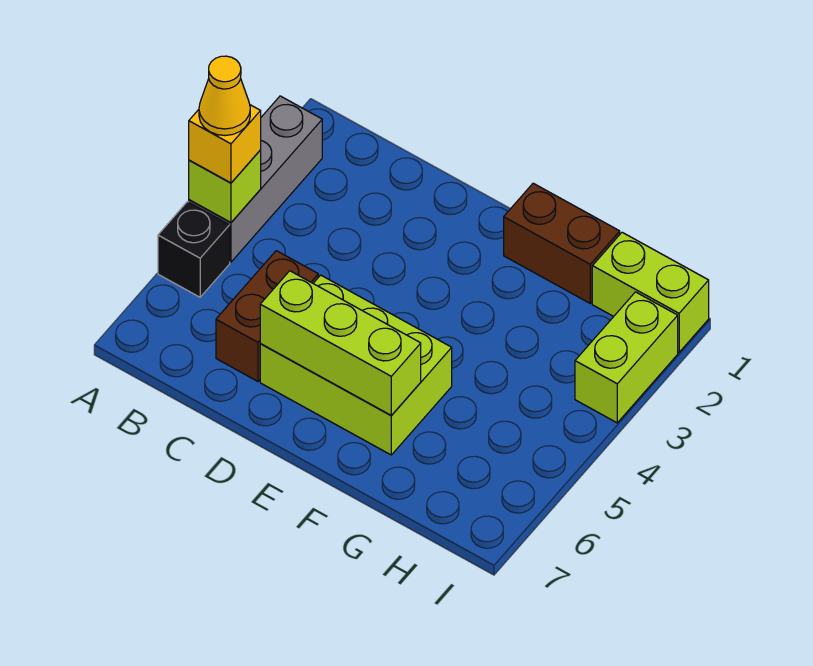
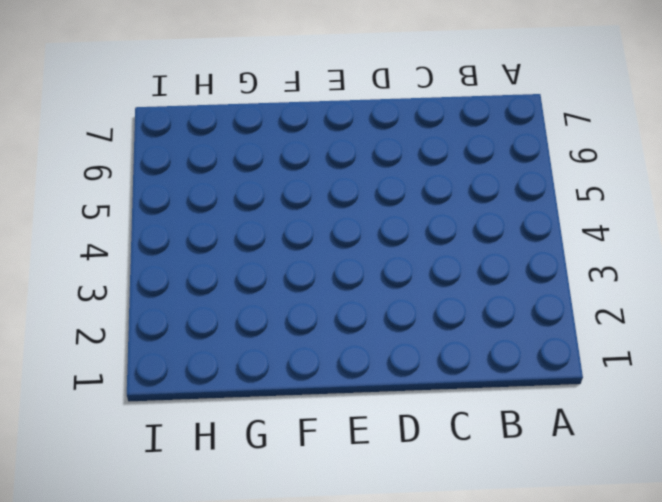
none -> grey brick A2:A4 level 1
none -> black brick A5 level 1

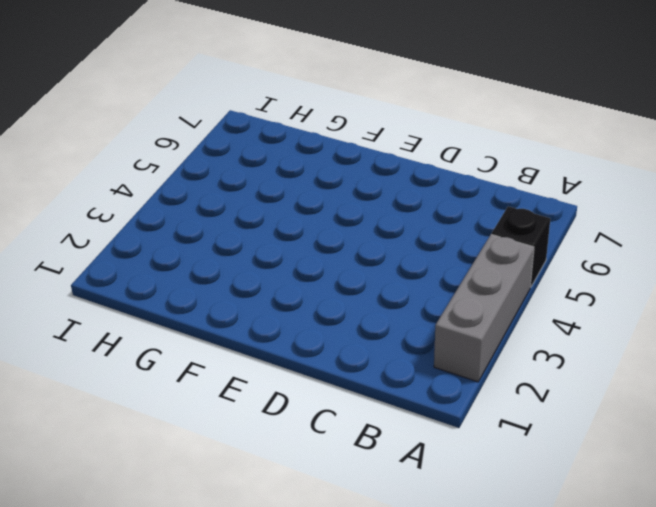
none -> brown brick C5:C6 level 1
none -> lime brick D5:F6 level 1

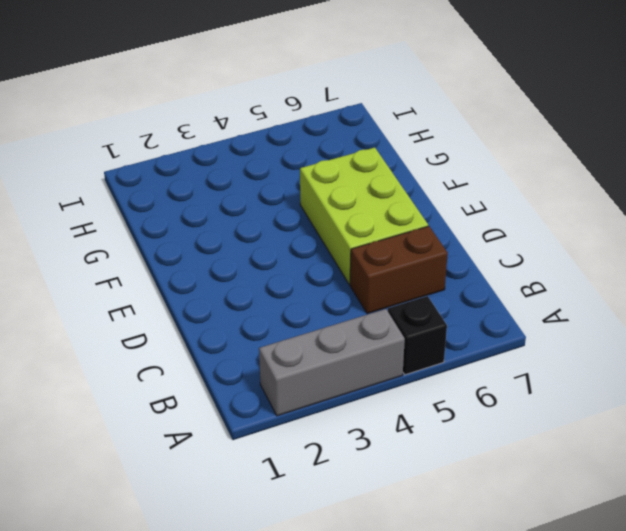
none -> brown brick F1:G1 level 1
none -> lime brick H1:I1 level 1

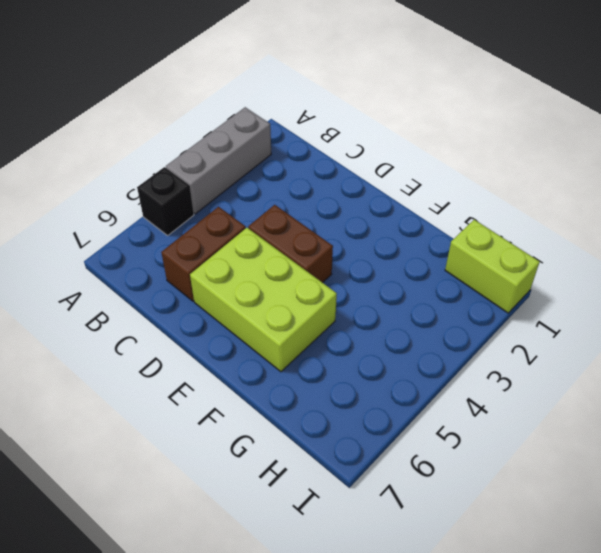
brown brick D4:E4 level 1 -> brown brick F1:G1 level 1
none -> lime brick I2:I3 level 1
none -> lime brick A4 level 2

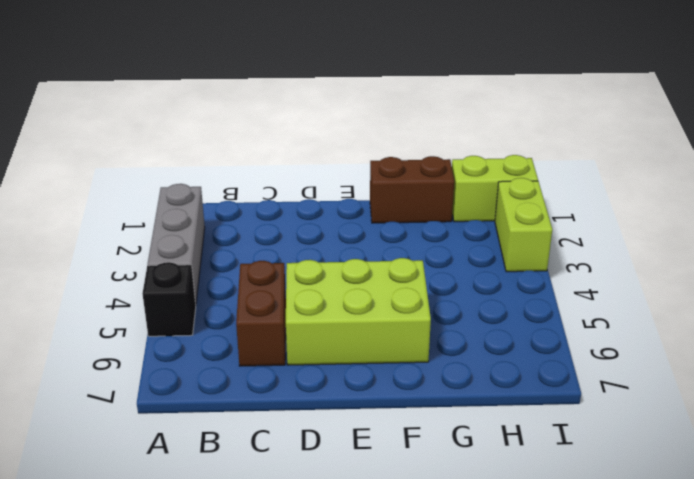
none -> lime brick A4 level 2
none -> lime brick D6:F6 level 2

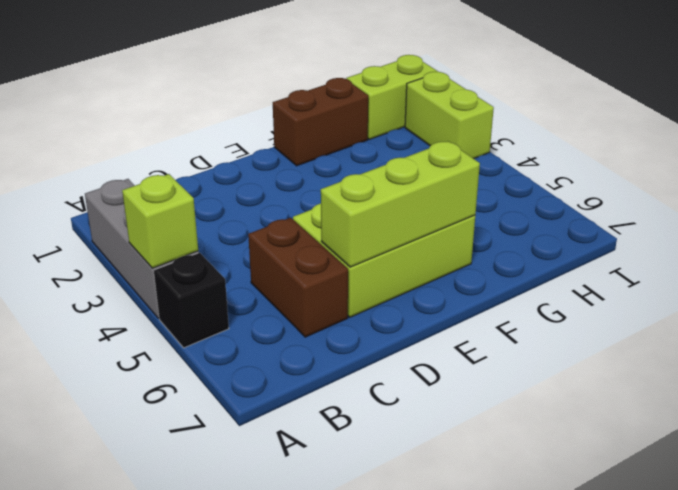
none -> yellow brick A4 level 3
none -> yellow cone A4 level 4

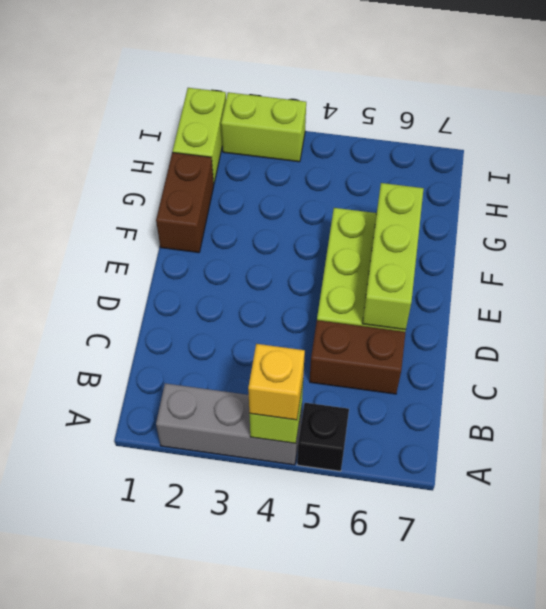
none -> yellow cone A4 level 4

